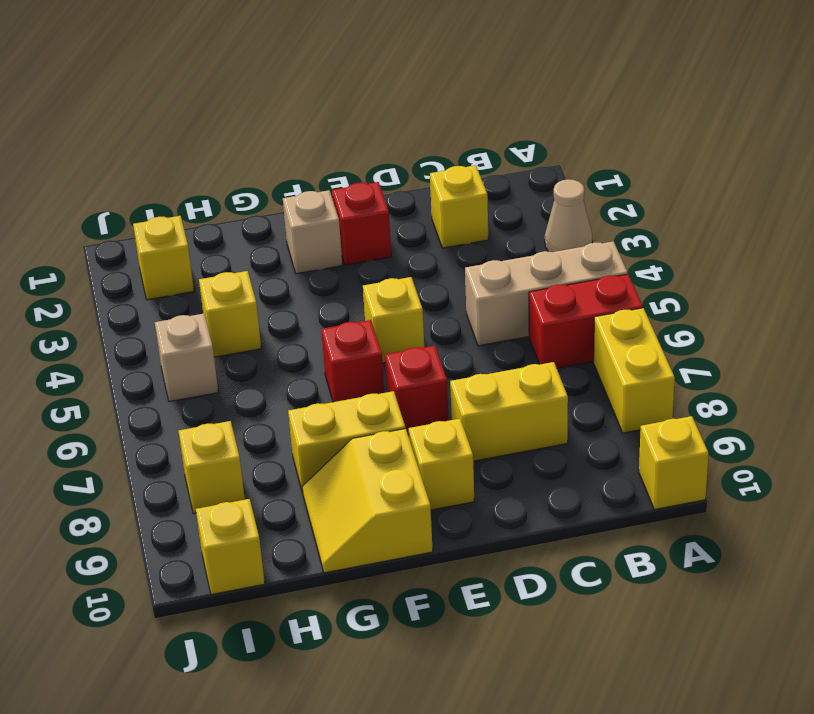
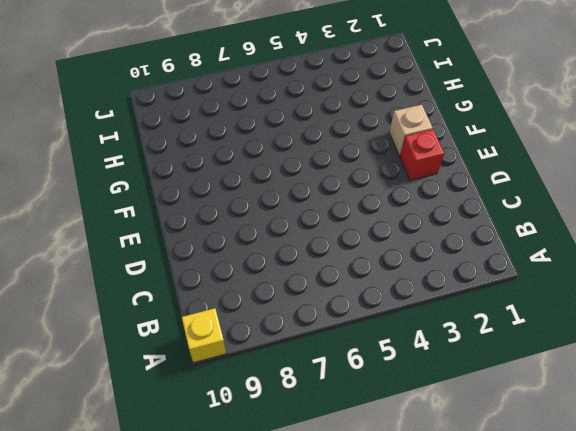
none -> tan cone A3 level 1
none -> tan brick A5:C5 level 1
none -> red brick A6:B6 level 1

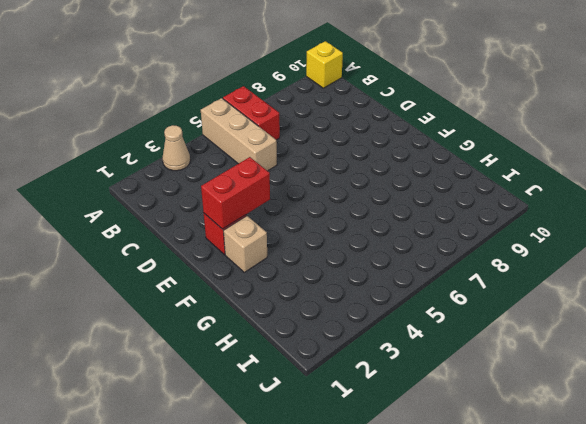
red brick E2:E3 level 2 -> none
none -> yellow brick A7:A8 level 1
none -> yellow brick C2 level 1
none -> yellow brick C8:D8 level 1

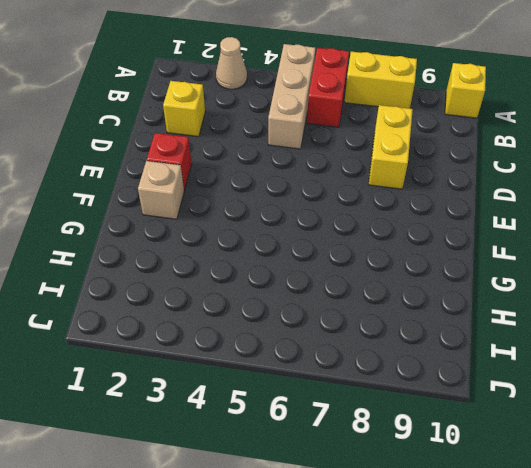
none -> yellow brick E5 level 1
none -> red brick E7 level 1
none -> yellow brick E9 level 1

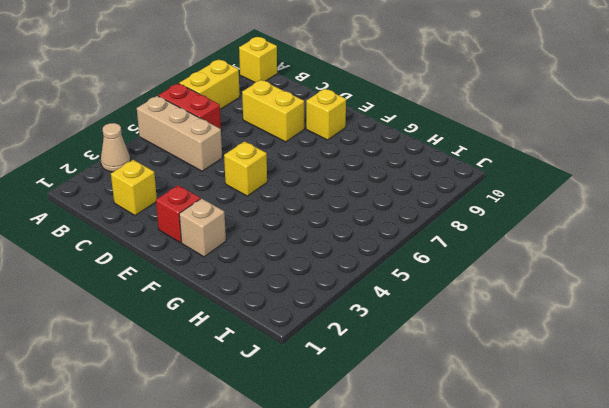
none -> red brick E7 level 1
none -> red brick F6 level 1
none -> yellow brick F8:G8 level 1

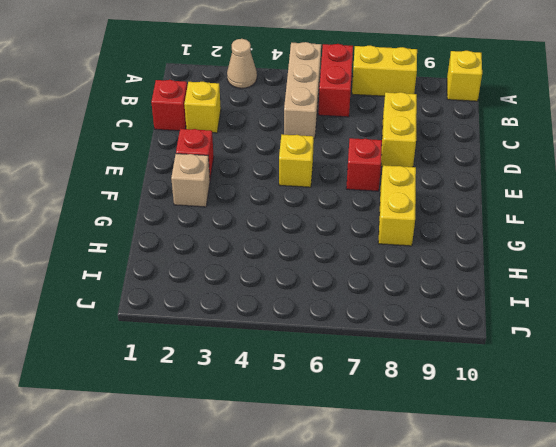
red brick C1 level 1 -> red brick F6 level 1
none -> yellow brick E9 level 1
none -> yellow slope F9:G10 level 1 top F
none -> yellow brick H4 level 1

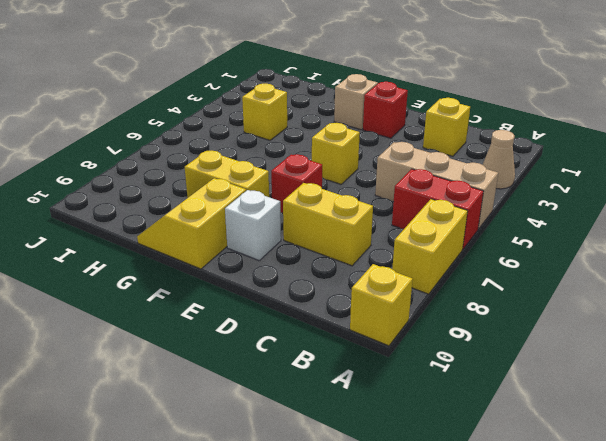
white brick E9 level 1 -> yellow brick E9 level 1
none -> red brick F6 level 1
none -> yellow brick I2 level 1
none -> tan brick I5 level 1

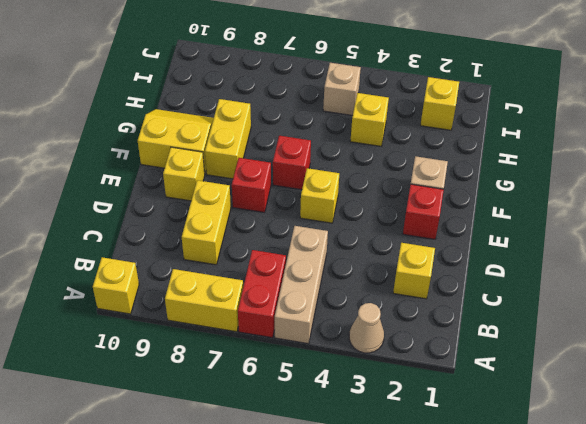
none -> yellow brick I8 level 1
none -> yellow brick I10 level 1

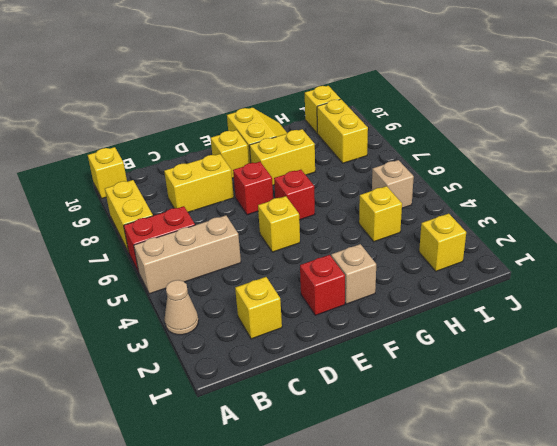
yellow brick I8:I9 level 1 -> yellow brick I8 level 1

